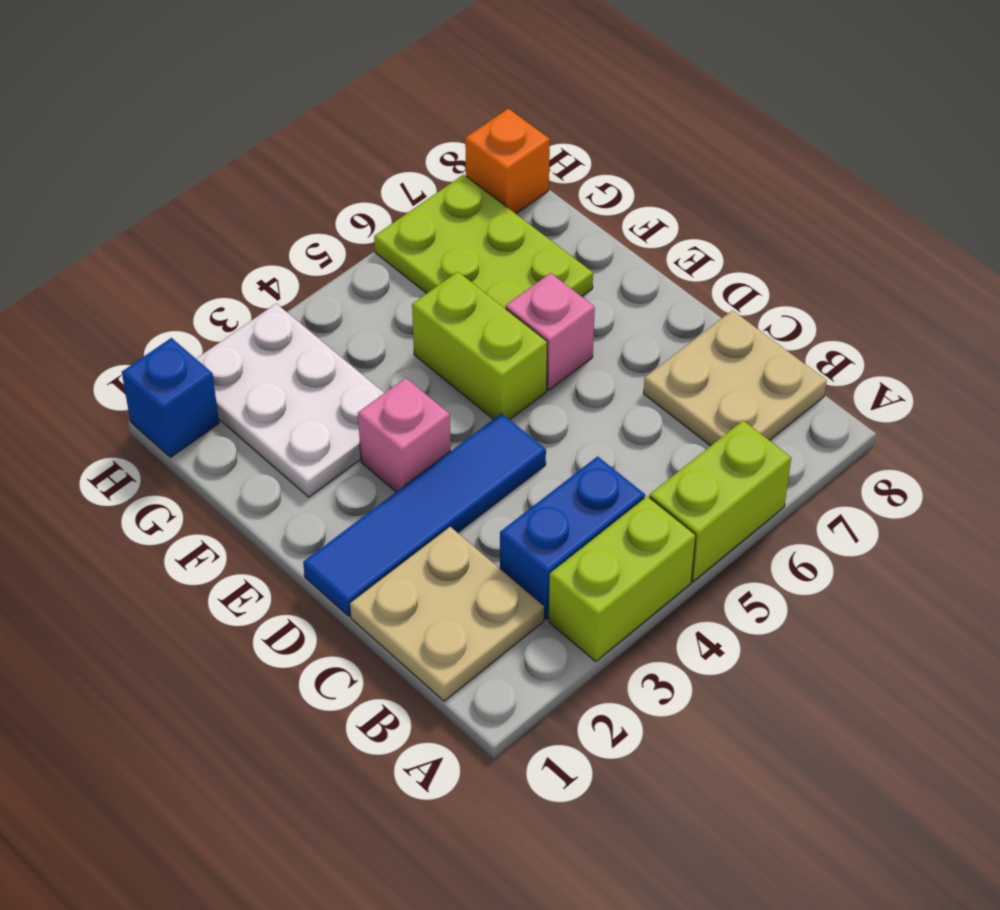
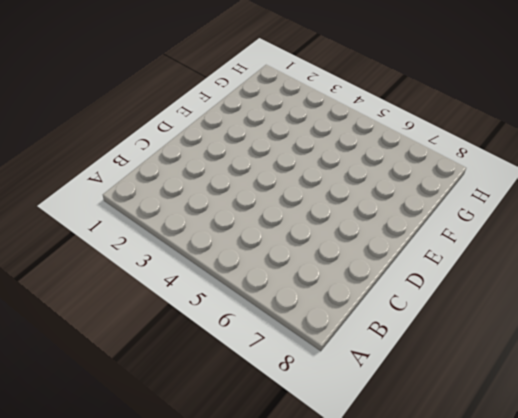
none -> lime brick A3:A4 level 1
none -> lime brick A5:A6 level 1
none -> tan plate B1:C2 level 1

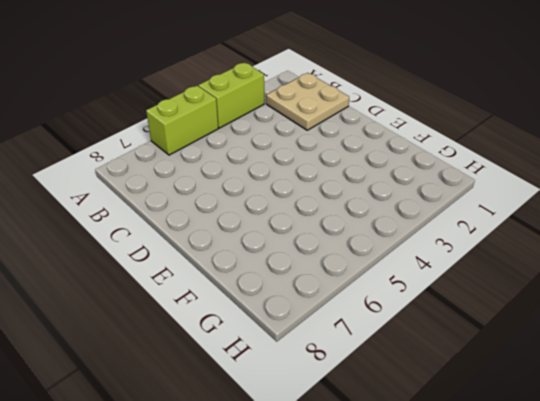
none -> blue brick B3:B4 level 1
none -> tan plate B7:C8 level 1
none -> blue tile D1:D4 level 1

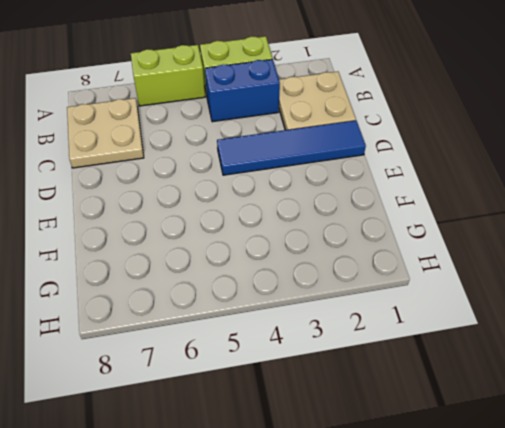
none -> pink brick E3 level 1
none -> lime brick E5:F5 level 1
none -> pink brick E6 level 1

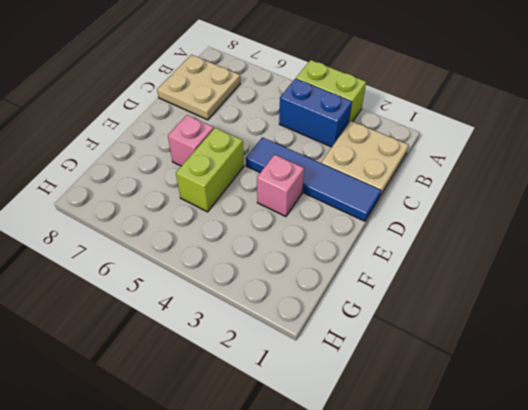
none -> lime brick A5:A6 level 1
none -> white plate F2:H3 level 1
none -> lime plate F6:H7 level 1

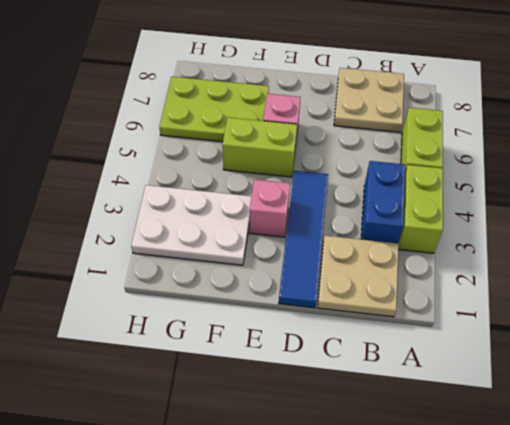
none -> blue brick H1 level 1
none -> orange brick H8 level 1

